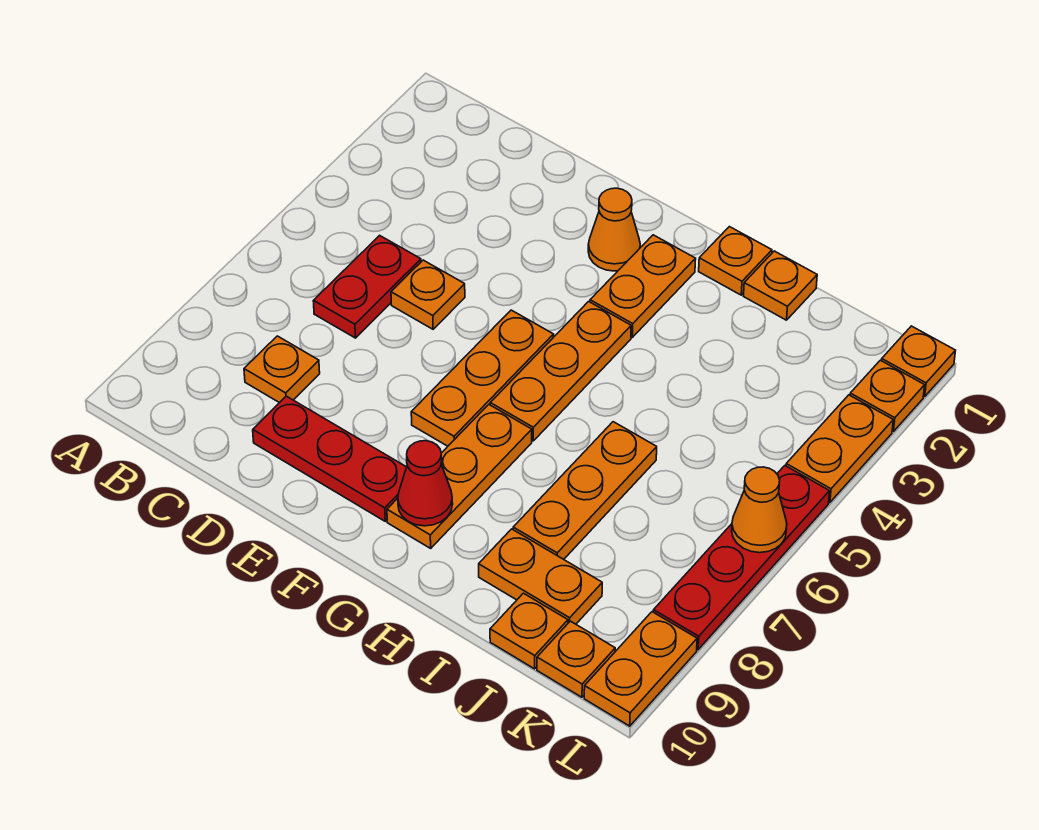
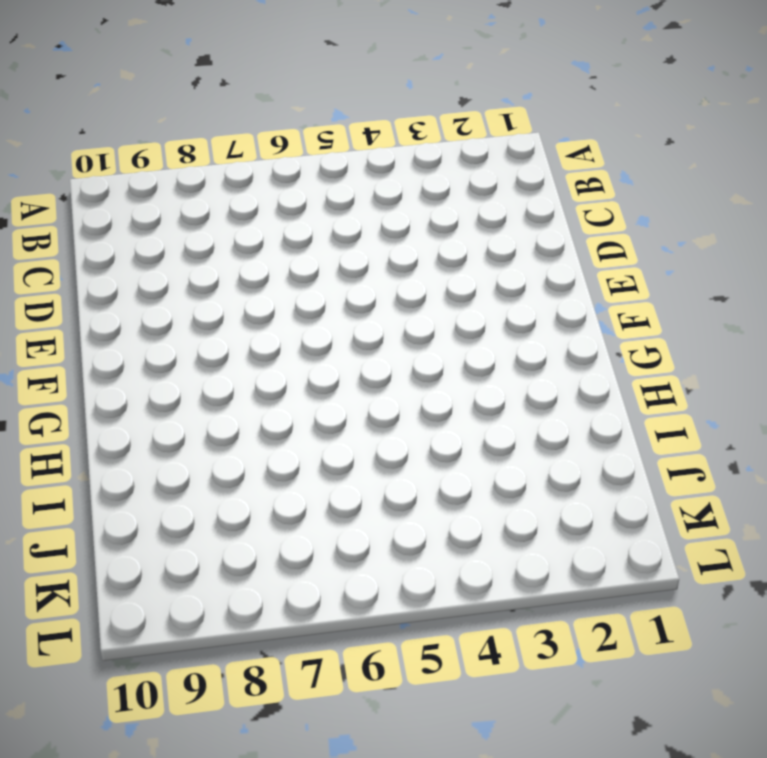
none -> red plate C5:C6 level 1
none -> orange plate C8 level 1
none -> orange plate D5 level 1

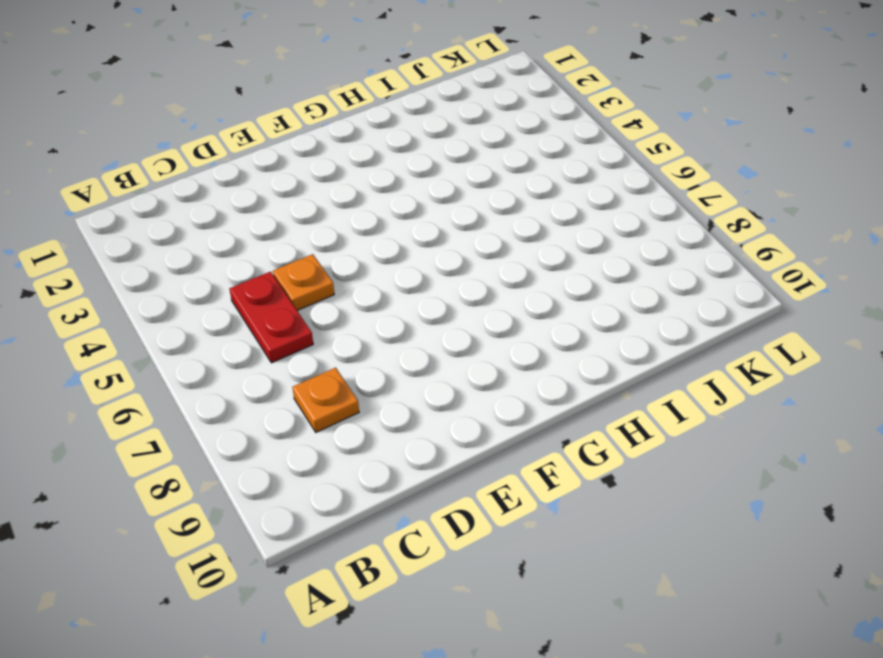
none -> red plate D9:F9 level 1
none -> orange cone F2 level 1
none -> orange plate F5:F7 level 1

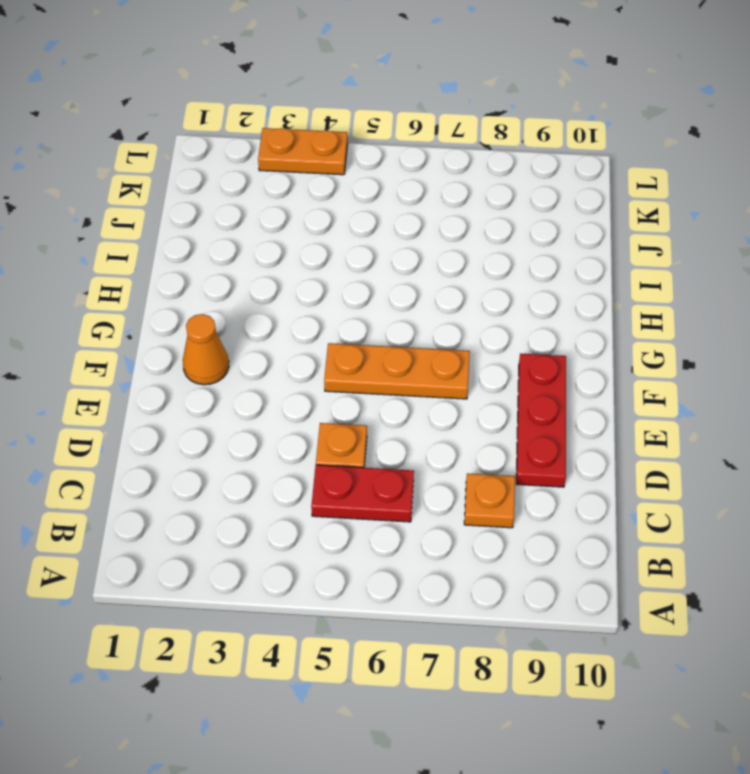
none -> orange plate G2:G3 level 1
none -> orange plate G4:G6 level 1
none -> orange plate G7:G9 level 1

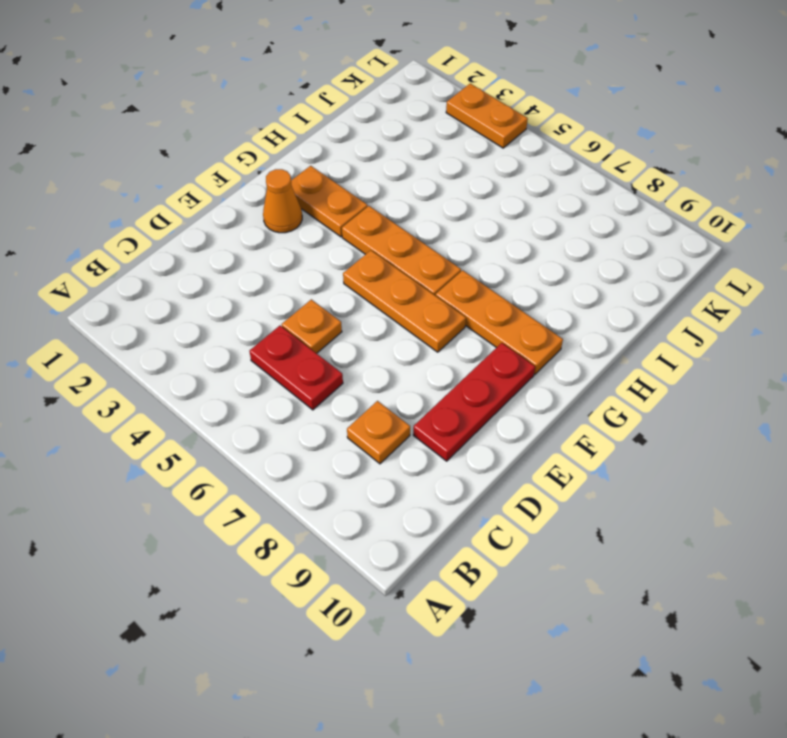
none -> orange plate H1 level 1
none -> orange plate I1 level 1
none -> orange plate I6:I8 level 1

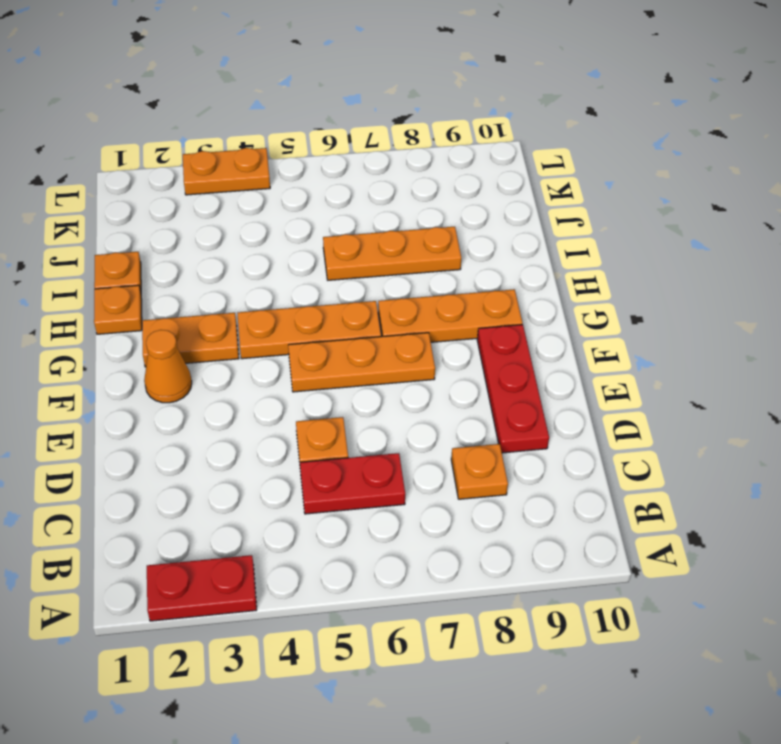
red plate A2:A3 level 1 -> none
none -> orange plate I9:J9 level 1
none -> orange plate J10 level 1
none -> orange plate K10 level 1

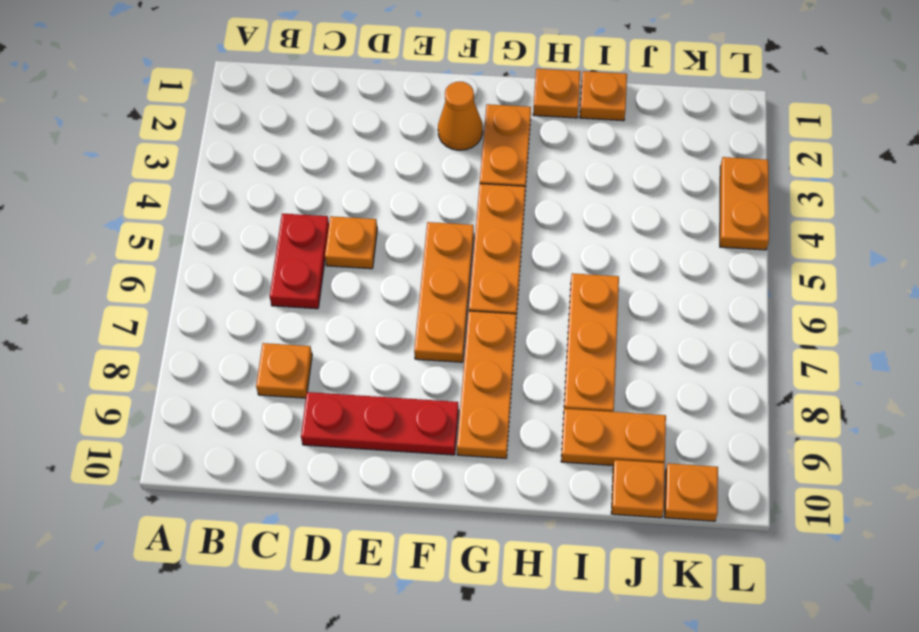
none -> orange plate L1 level 1
none -> orange plate L2 level 1
none -> red plate L5:L8 level 1

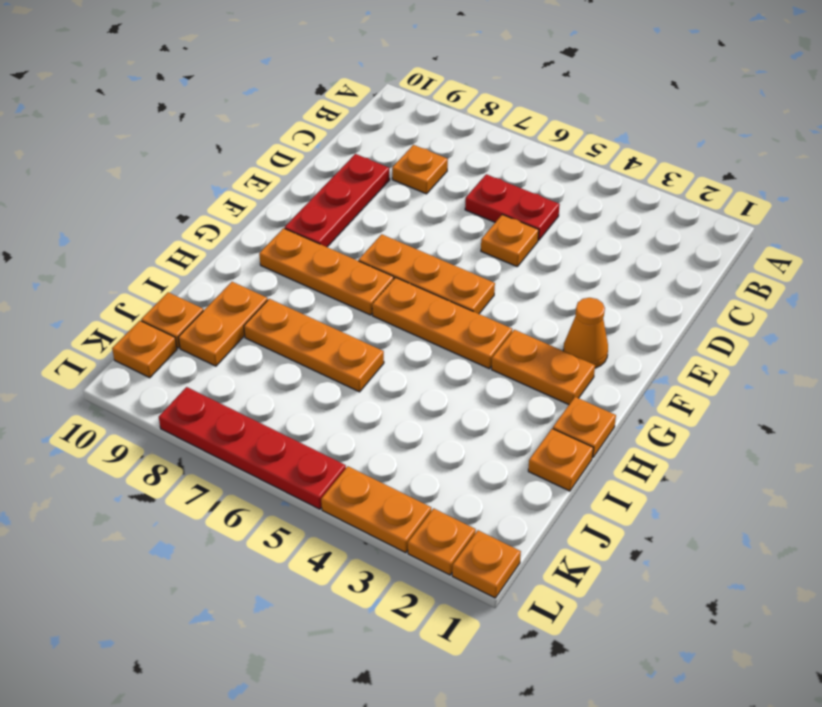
none -> orange plate L9:L10 level 1
none -> red cone G9 level 2
none -> orange cone L6 level 2

